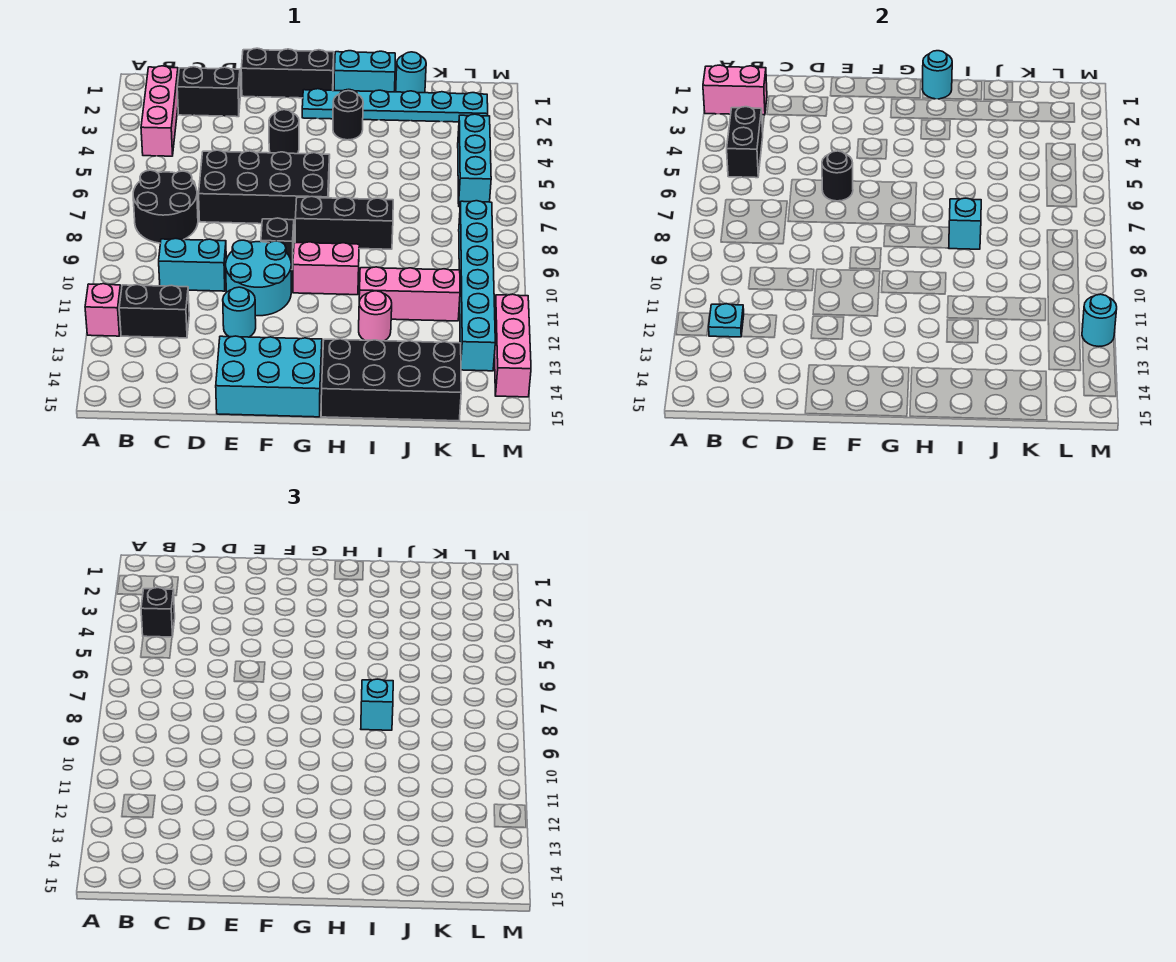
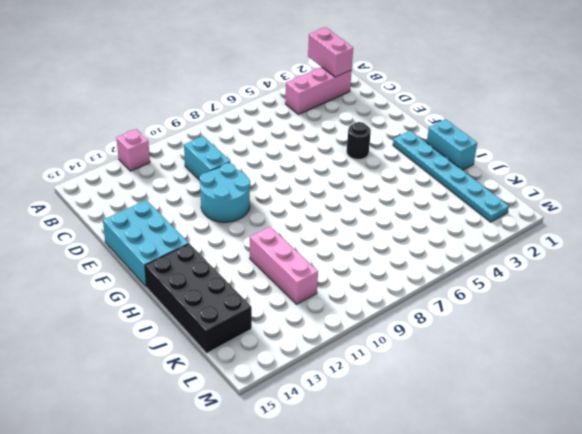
none -> black round brick B7:C8 level 1
none -> black brick B12:C12 level 1
none -> black brick C2:D2 level 1
none -> black brick D6:G7 level 1

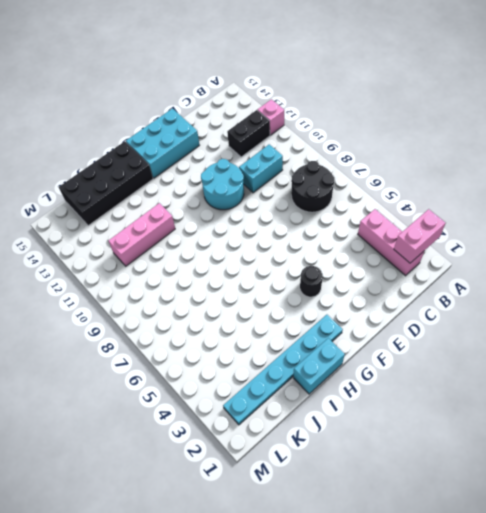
none -> black brick C2:D2 level 1
none -> black brick D6:G7 level 1
none -> black brick E1:G1 level 1
none -> cyan round brick E12 level 1

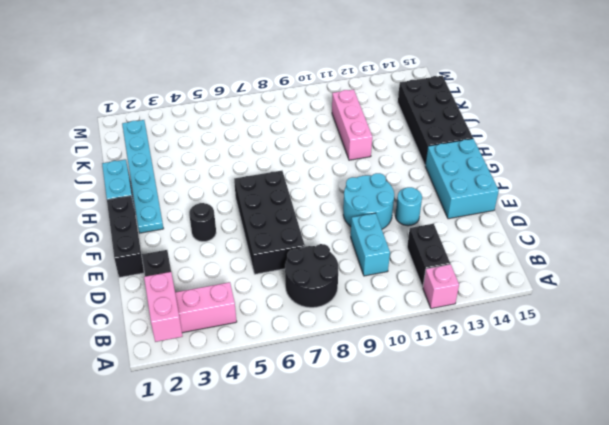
none -> black brick F9 level 1
none -> black brick G8:I8 level 1
none -> pink brick G10:H10 level 1
none -> black round brick H3 level 1

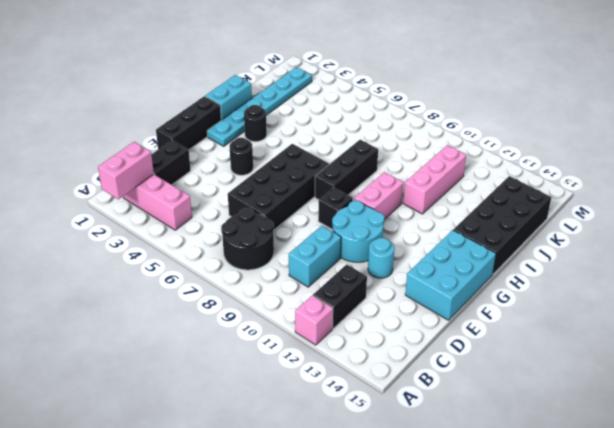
none -> pink round brick I12 level 1
none -> cyan round brick J1 level 1
none -> cyan brick L4:L6 level 1
none -> cyan brick L8:L13 level 1

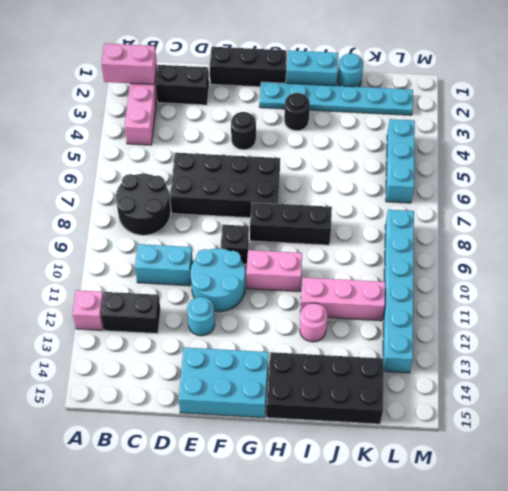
none -> pink brick M12:M14 level 1
none -> black brick B4:B5 level 2
none -> cyan plate B12 level 2
none -> black round brick E6 level 2

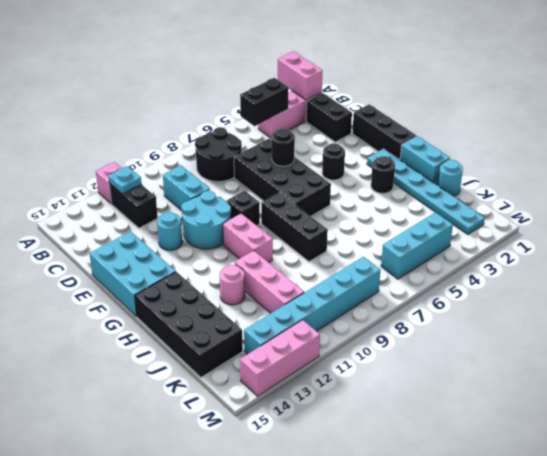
none -> cyan round brick H1 level 2
none -> cyan brick I8 level 2
none -> cyan round brick M12 level 2
none -> black brick B4 level 3

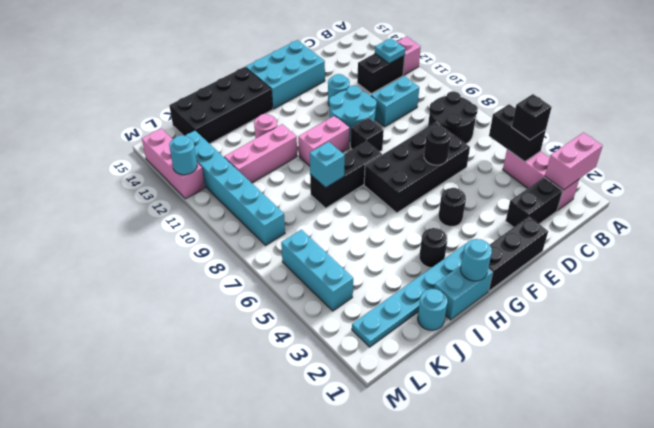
none -> cyan brick I8 level 3

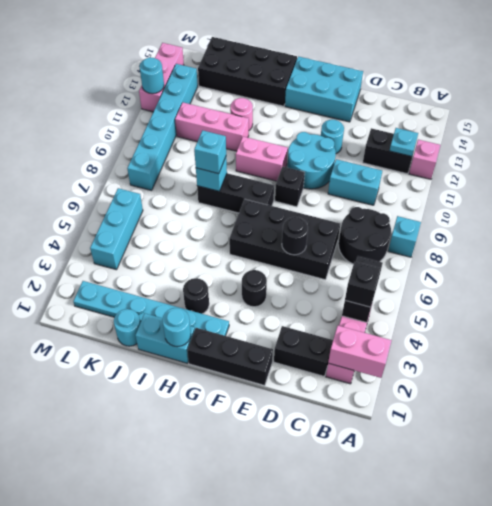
cyan brick A8 level 1 -> none

